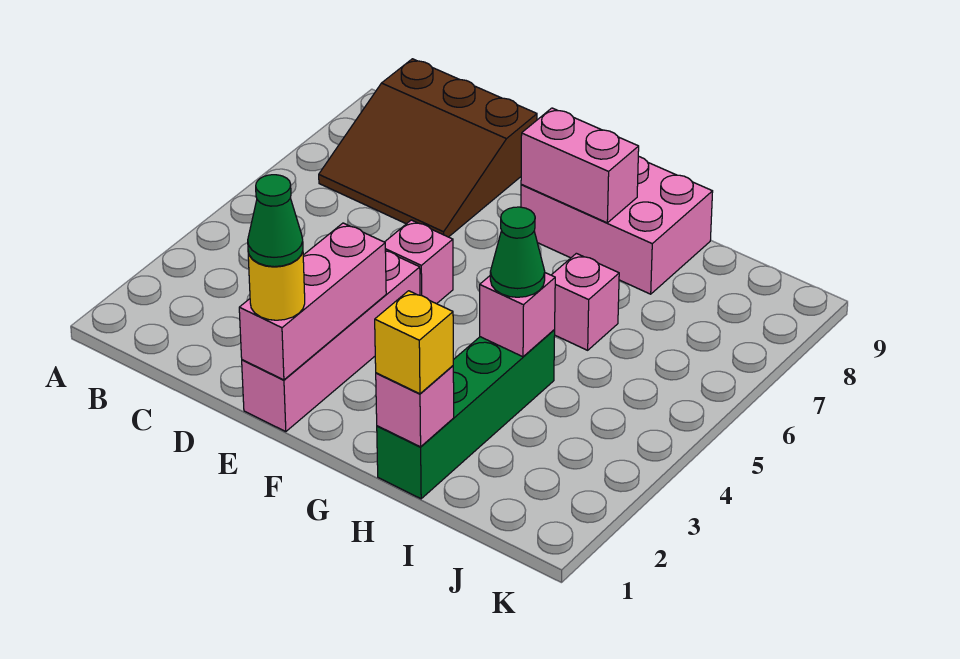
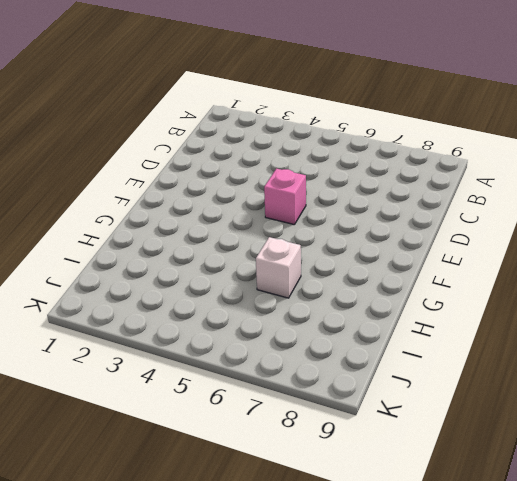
white brick H6 level 1 -> pink brick H6 level 1
none -> brown slope B7:D9 level 1 top 9
none -> pink brick E1:E4 level 1
none -> pink brick F8:H9 level 1

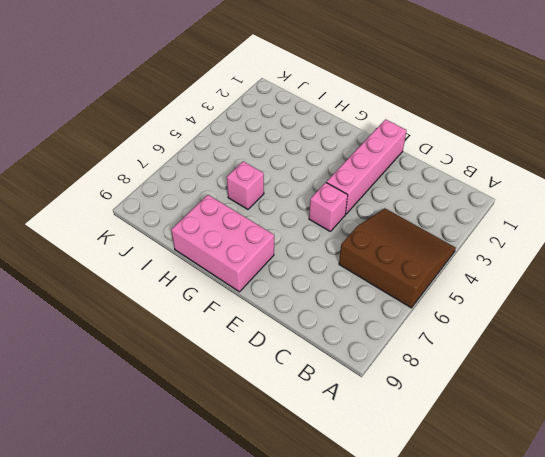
brown slope A4:C6 level 1 top 6 -> brown slope B7:D9 level 1 top 9
none -> green brick H1:H4 level 1
none -> pink brick E1:E3 level 2
none -> pink brick F8:G8 level 2

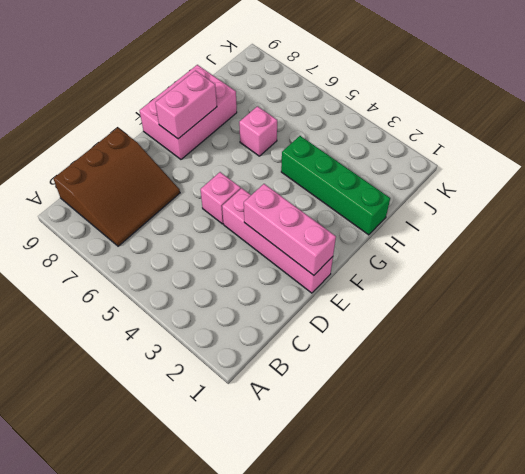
none -> pink brick H1 level 2
none -> pink brick H4 level 2
none -> yellow round brick E1 level 3

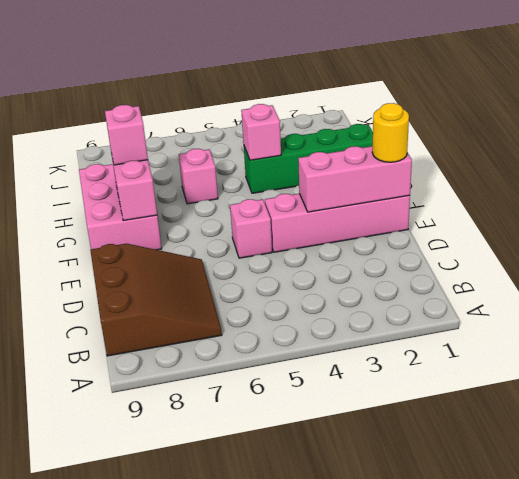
pink brick G8 level 3 -> pink brick H1 level 2
none -> yellow brick H1 level 3
none -> green cone H4 level 3
none -> green cone E1 level 4

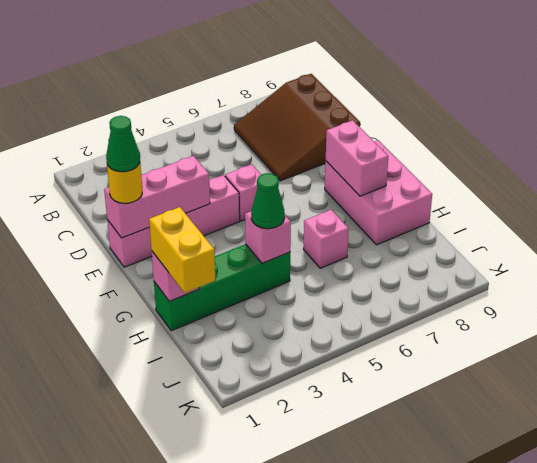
yellow brick H1:I1 level 3 -> yellow brick H1 level 3

